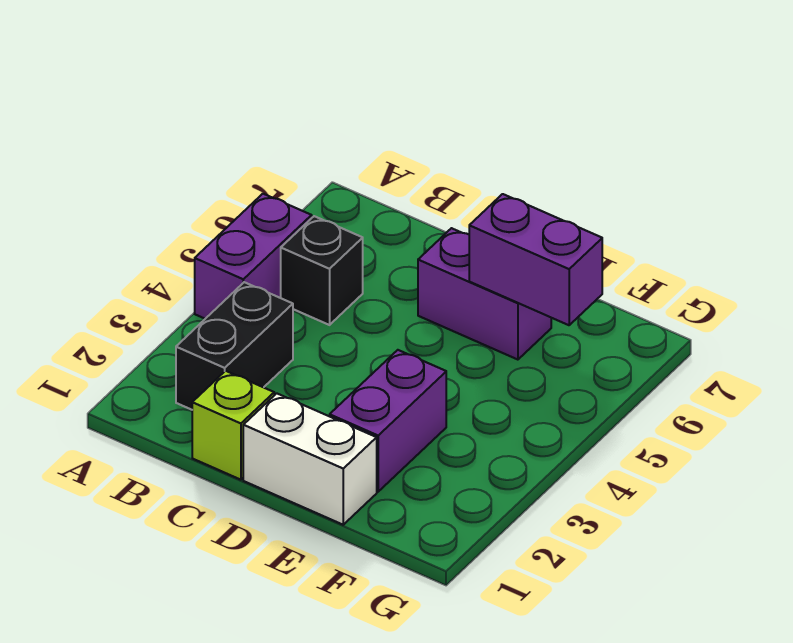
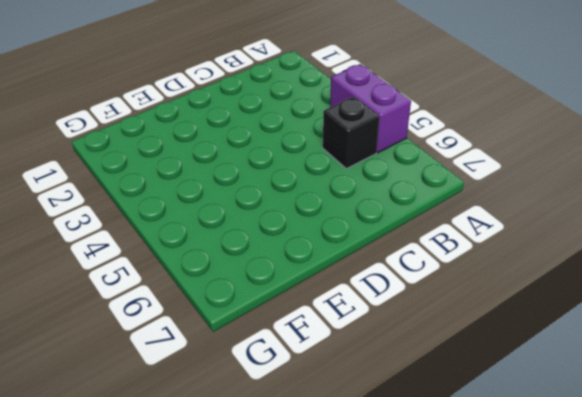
none -> black brick B2:B3 level 1
none -> lime brick C1 level 1

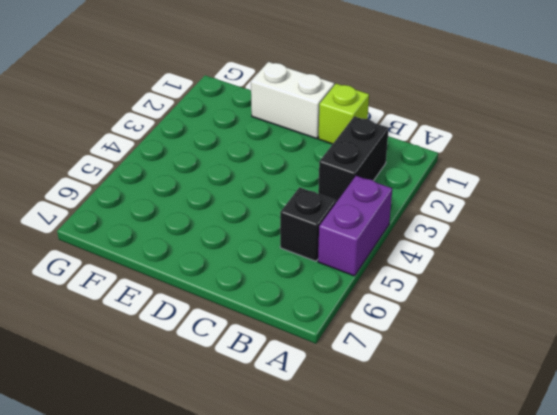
none -> purple brick D6:E6 level 1
none -> purple brick E2:E3 level 1

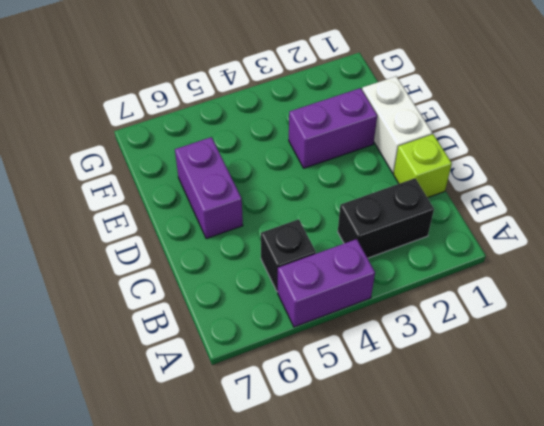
none -> purple brick E6:F6 level 2

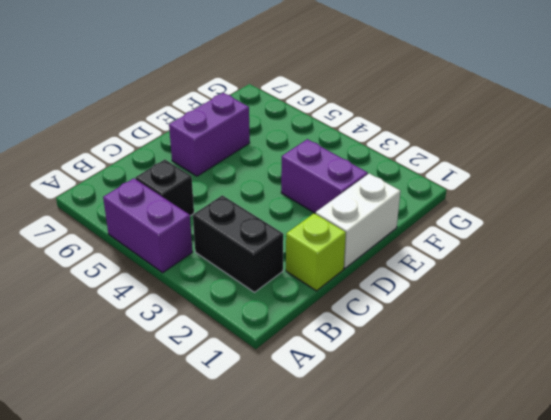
none -> purple brick E6:F6 level 2

